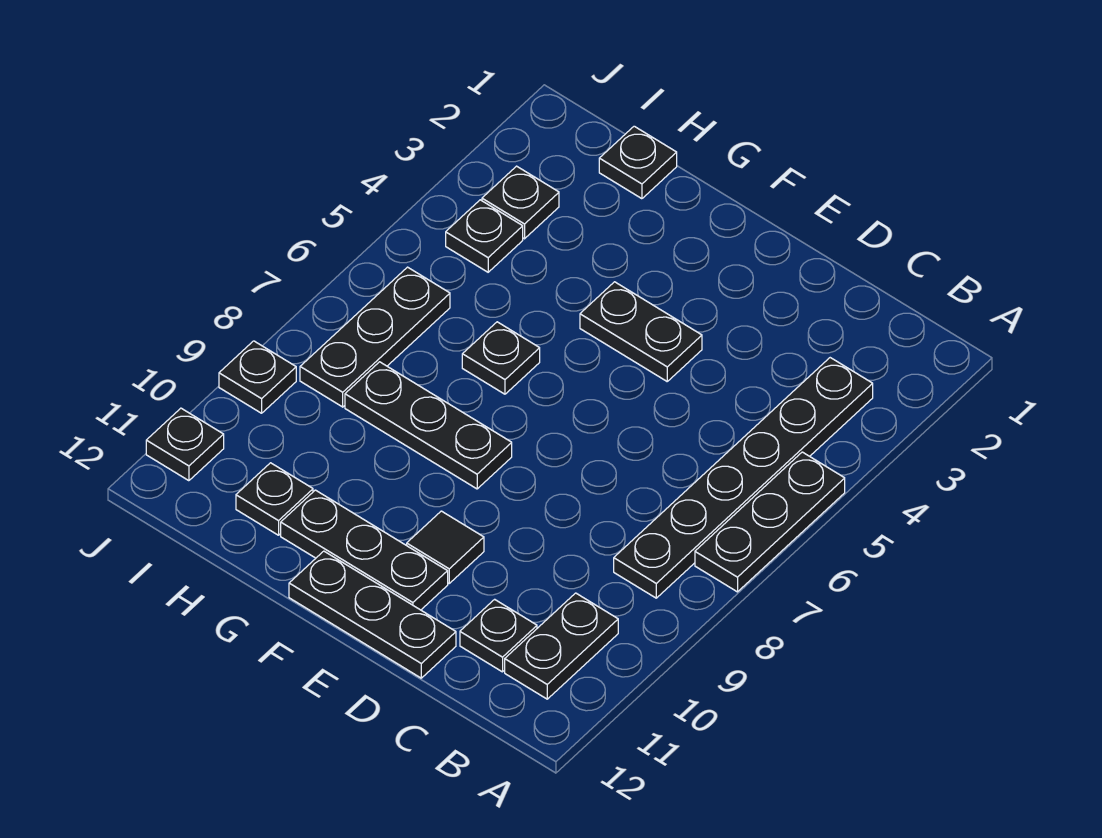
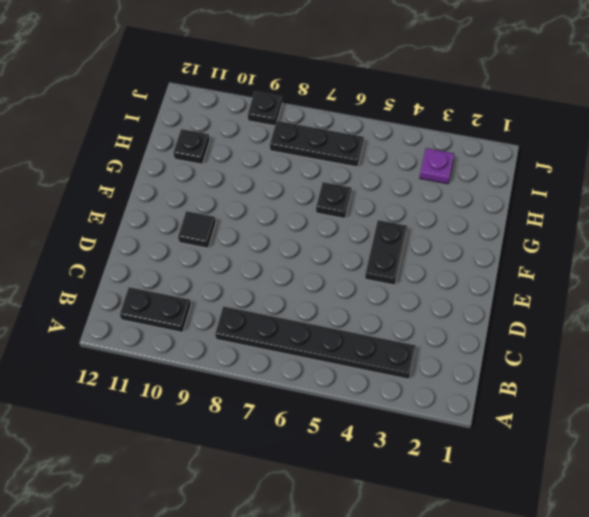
purple plate I3 level 1 -> black plate I3 level 1
none -> black plate A5:A7 level 1
none -> black plate C11 level 1
none -> black plate D12:F12 level 1

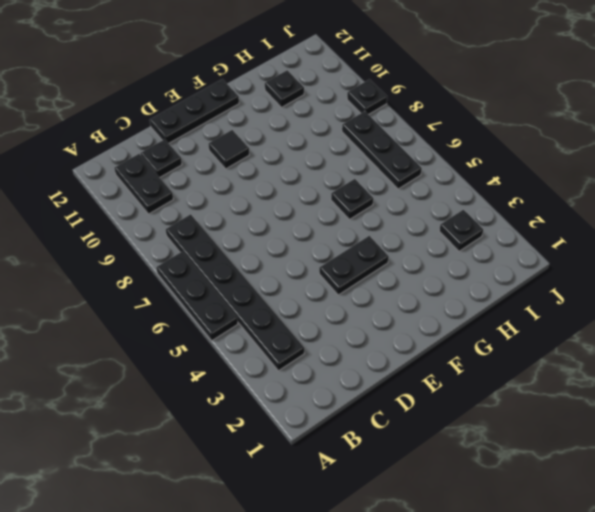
none -> black plate E11:G11 level 1
none -> black plate F8:H8 level 1
none -> black plate H1 level 1

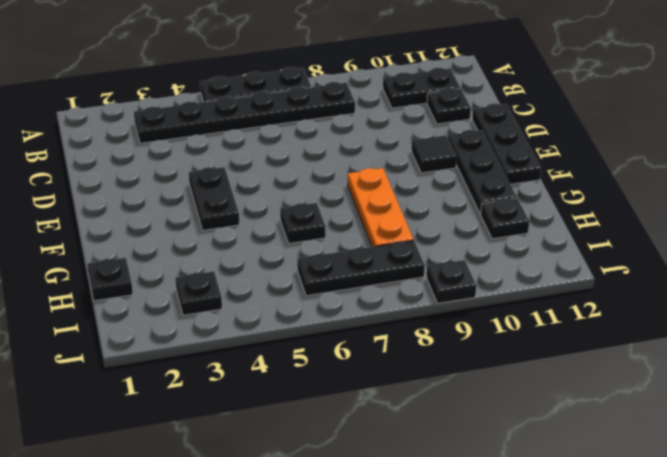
orange plate F8:H8 level 1 -> black plate F8:H8 level 1
none -> black plate I4 level 1
none -> black plate J11 level 1

